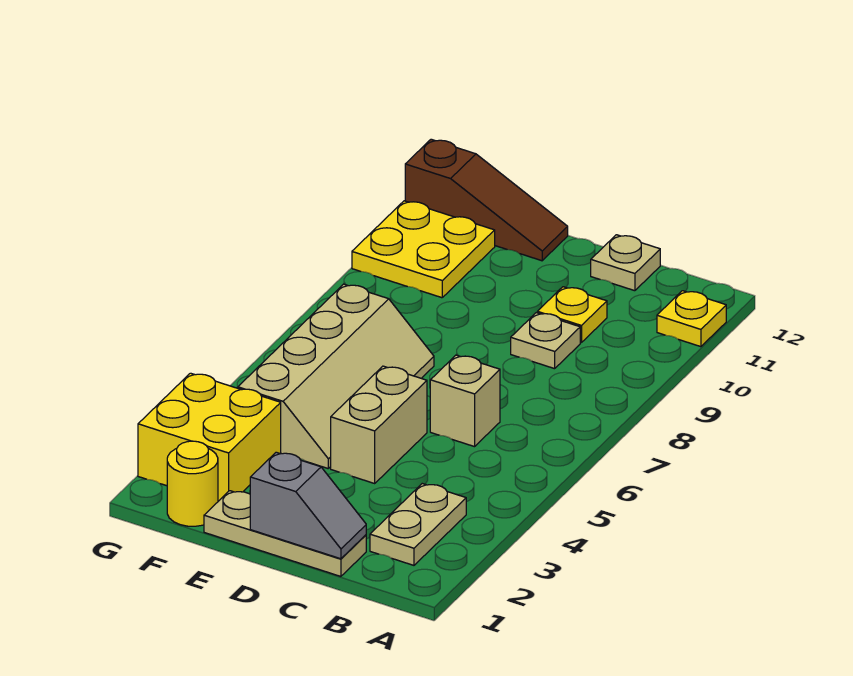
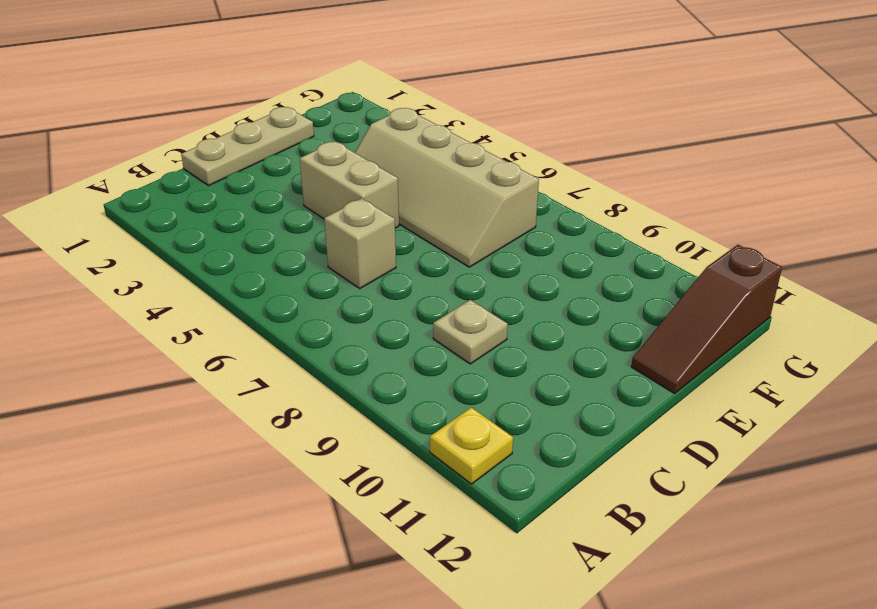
none -> tan plate B2:B3 level 1
none -> yellow plate C10 level 1
none -> tan plate C12 level 1

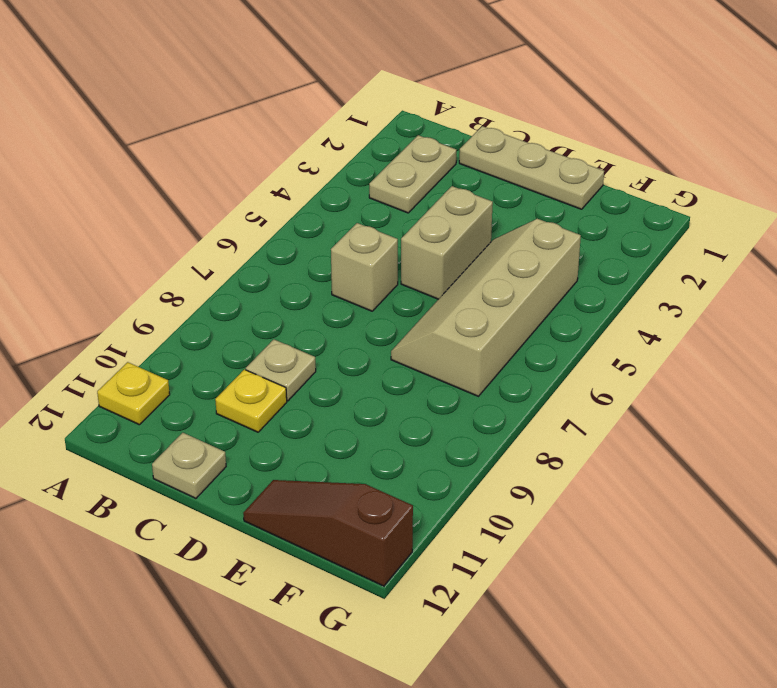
none -> yellow round brick F1 level 1
none -> yellow brick F2:G3 level 1
none -> yellow plate F10:G11 level 1

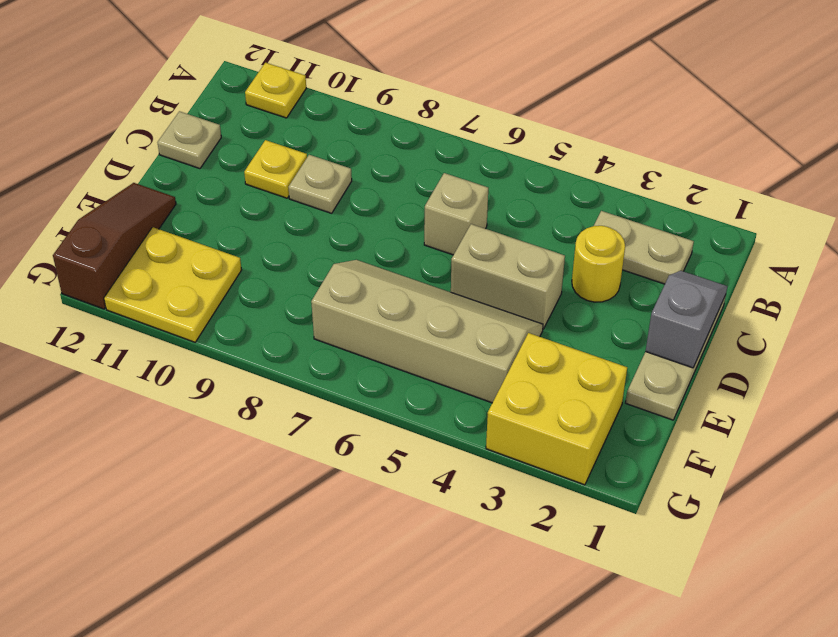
yellow round brick C3 level 1 -> yellow round brick F1 level 1

